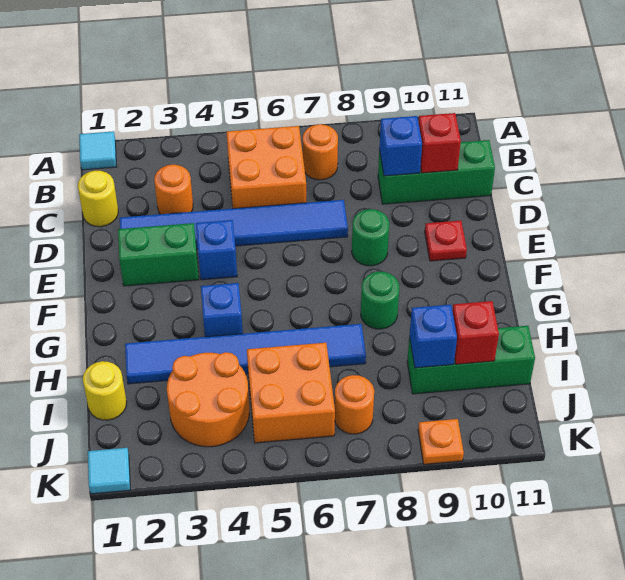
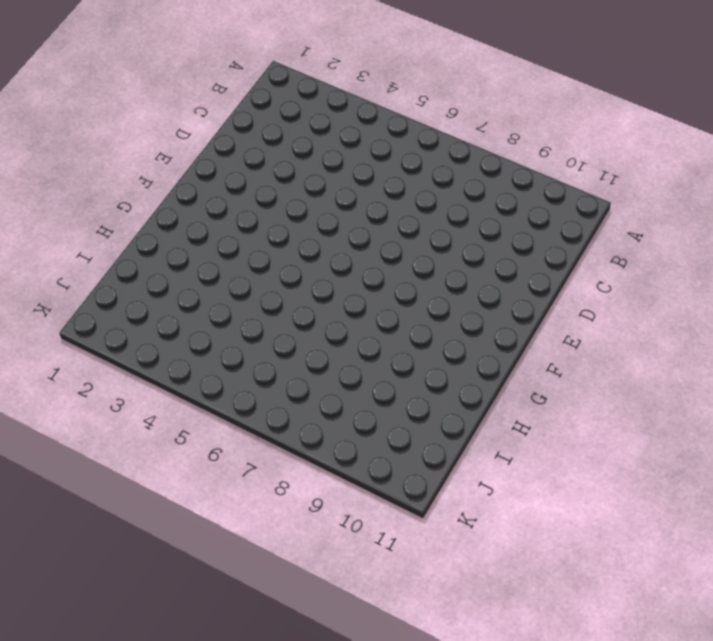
none -> cyan tile A1 level 1
none -> orange brick B5:C6 level 1
none -> orange round brick B7 level 1

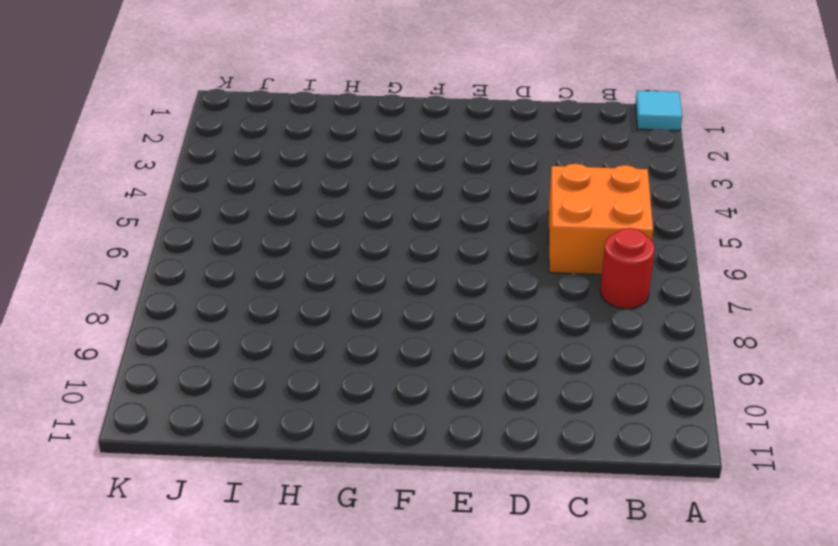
red round brick B7 level 1 -> orange round brick B7 level 1
none -> yellow round brick C1 level 1
none -> orange round brick C3 level 1
none -> green brick C9:C11 level 1

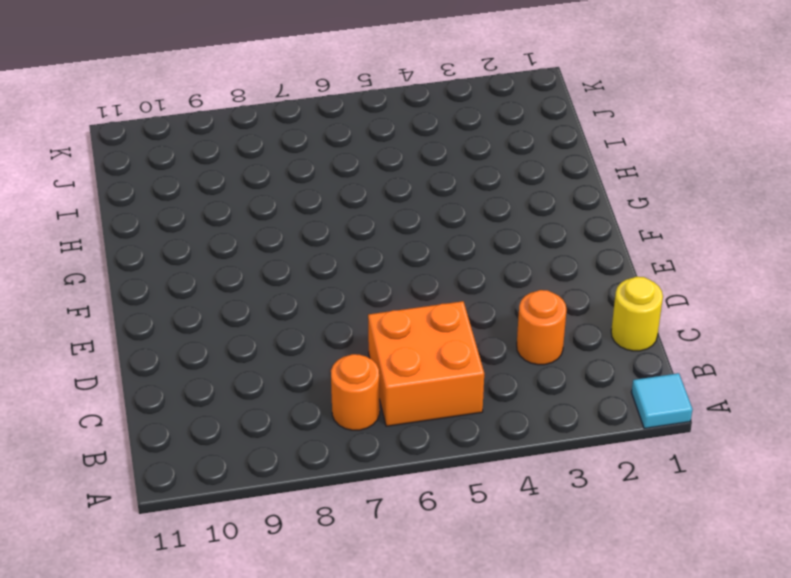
none -> green brick C9:C11 level 1
none -> blue tile D2:D7 level 1
none -> green brick E2:E3 level 1

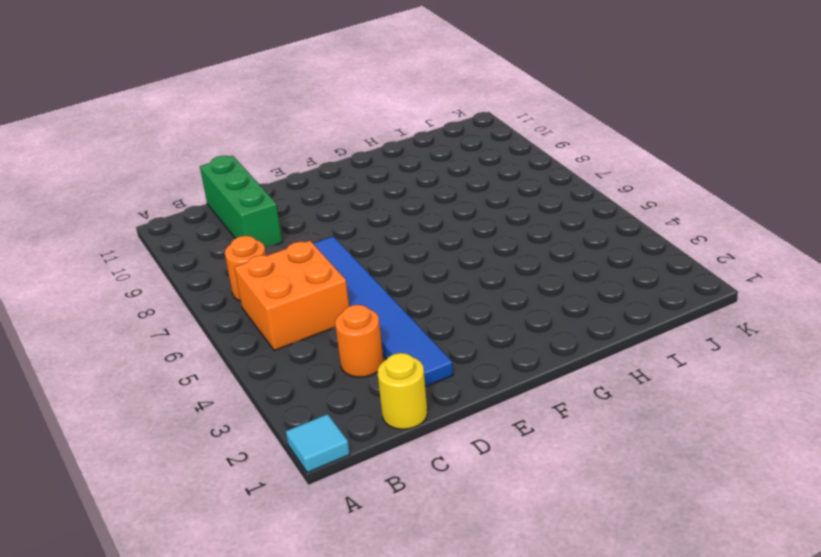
none -> green brick E2:E3 level 1
none -> blue brick E4 level 1
none -> green round brick E8 level 1

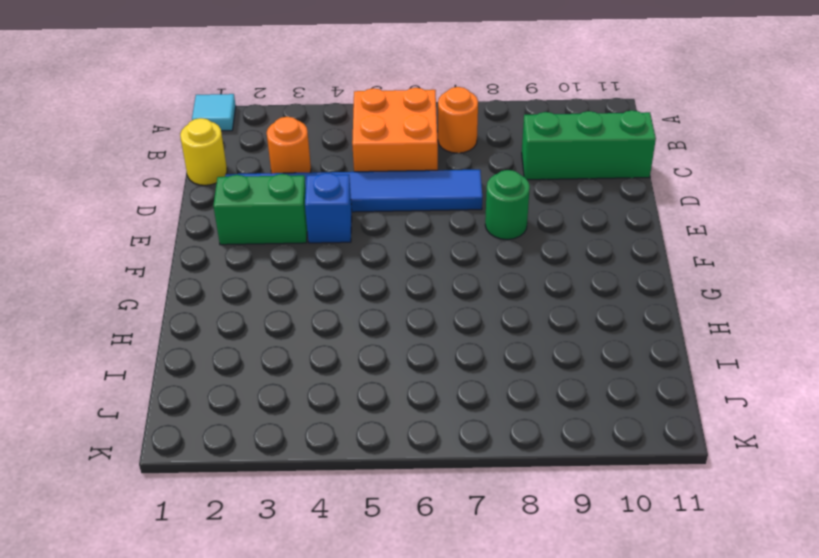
none -> red plate E10 level 1
none -> blue brick G4 level 1
none -> green round brick G8 level 1

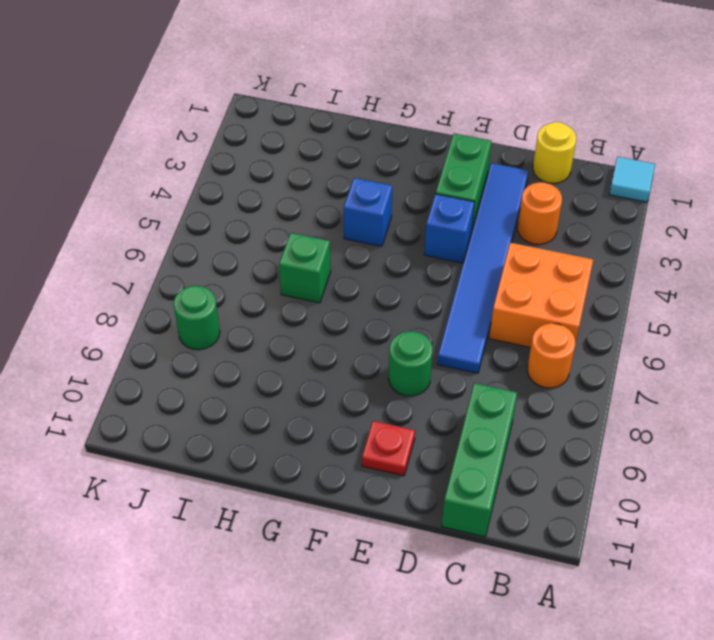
green brick H6 level 1 -> blue tile H2:H7 level 1
green round brick J8 level 1 -> green round brick G8 level 1
none -> yellow round brick I1 level 1
none -> orange round brick I3:J4 level 1
none -> orange brick I5:J6 level 1

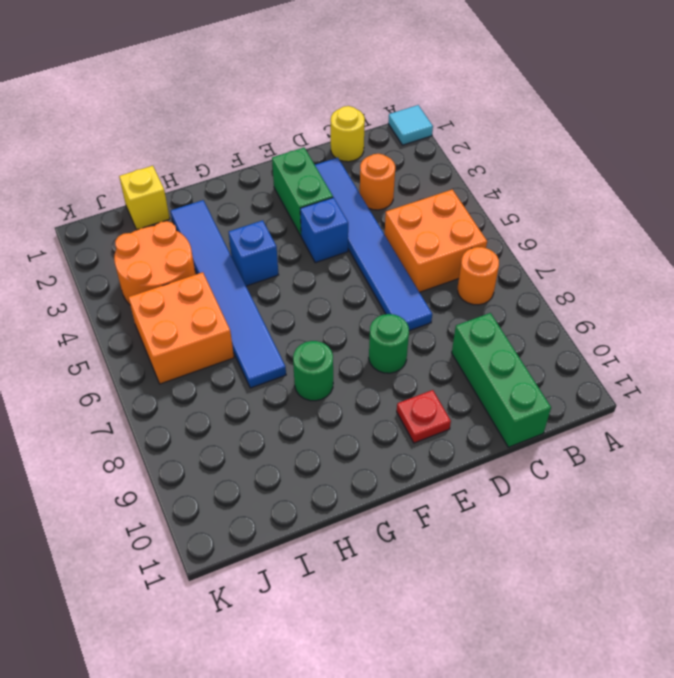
yellow brick I1 level 1 -> yellow round brick I1 level 1
none -> green brick I9:I11 level 1
none -> orange round brick J7 level 1
none -> cyan tile K1 level 1

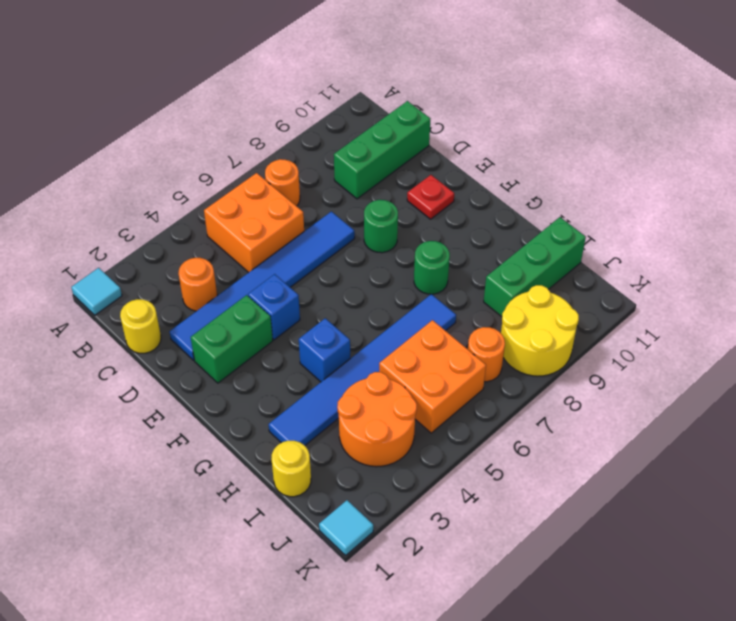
yellow round brick J8:K9 level 1 -> orange plate K9 level 1
none -> blue brick C9 level 2
none -> red brick C10 level 2
none -> blue brick I9 level 2

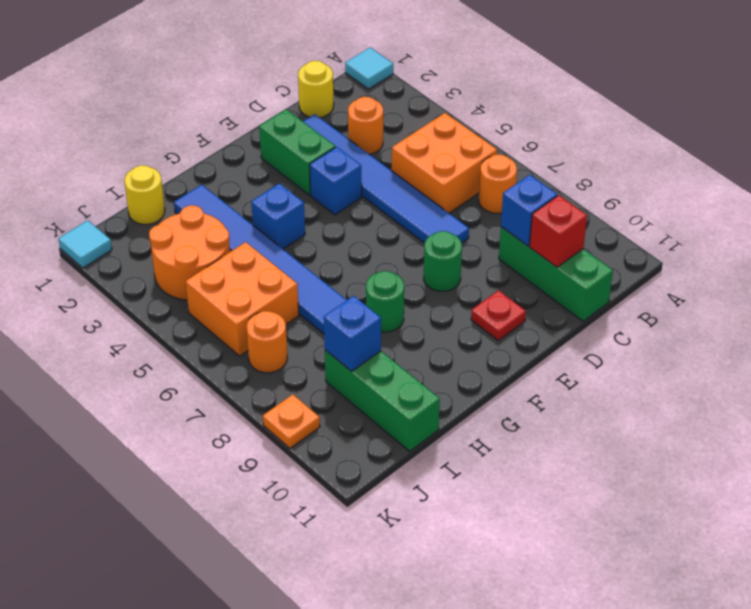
none -> red brick I10 level 2

